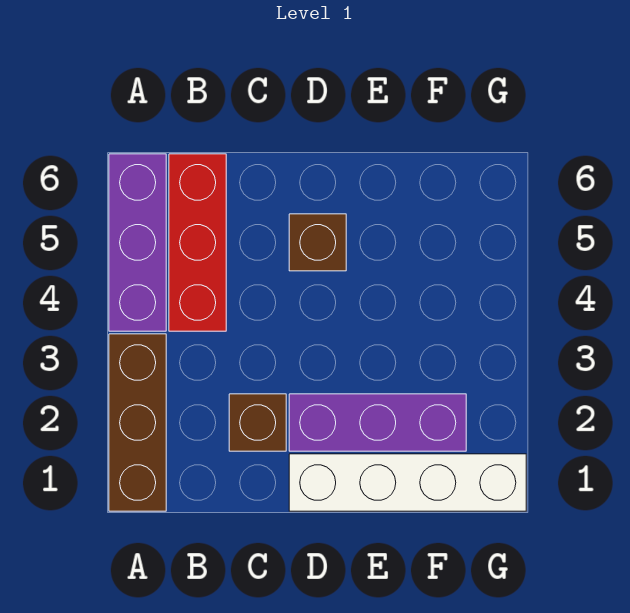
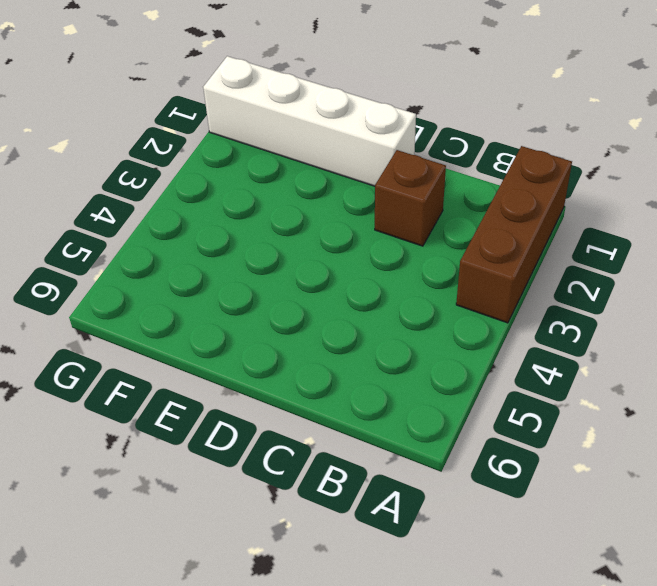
none -> purple brick A4:A6 level 1
none -> red brick B4:B6 level 1

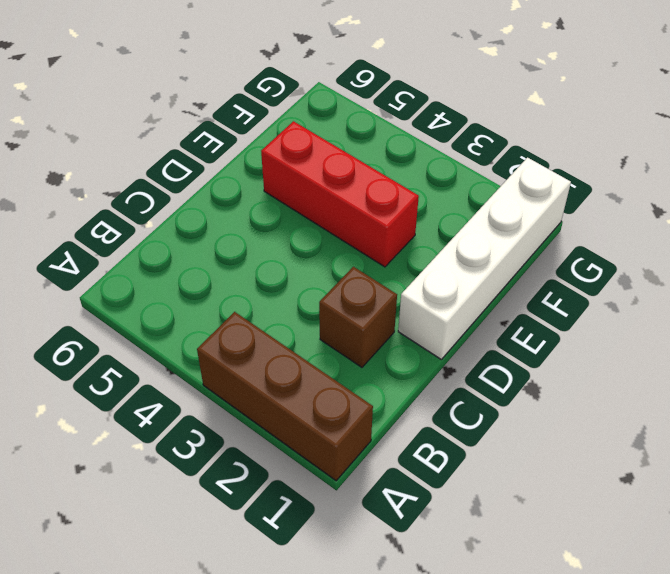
red brick E3:E5 level 1 -> red brick B4:B6 level 1
none -> purple brick A4:A6 level 1
none -> purple brick D2:F2 level 1

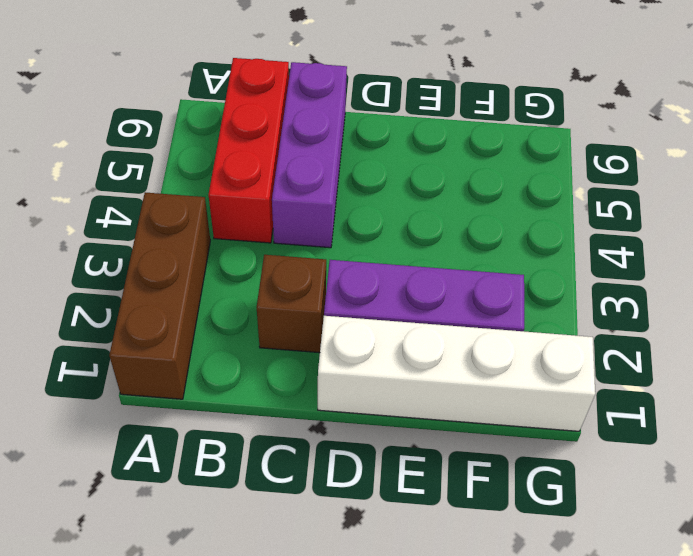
purple brick C4:C6 level 1 -> purple brick A4:A6 level 1
none -> brown brick D5 level 1

